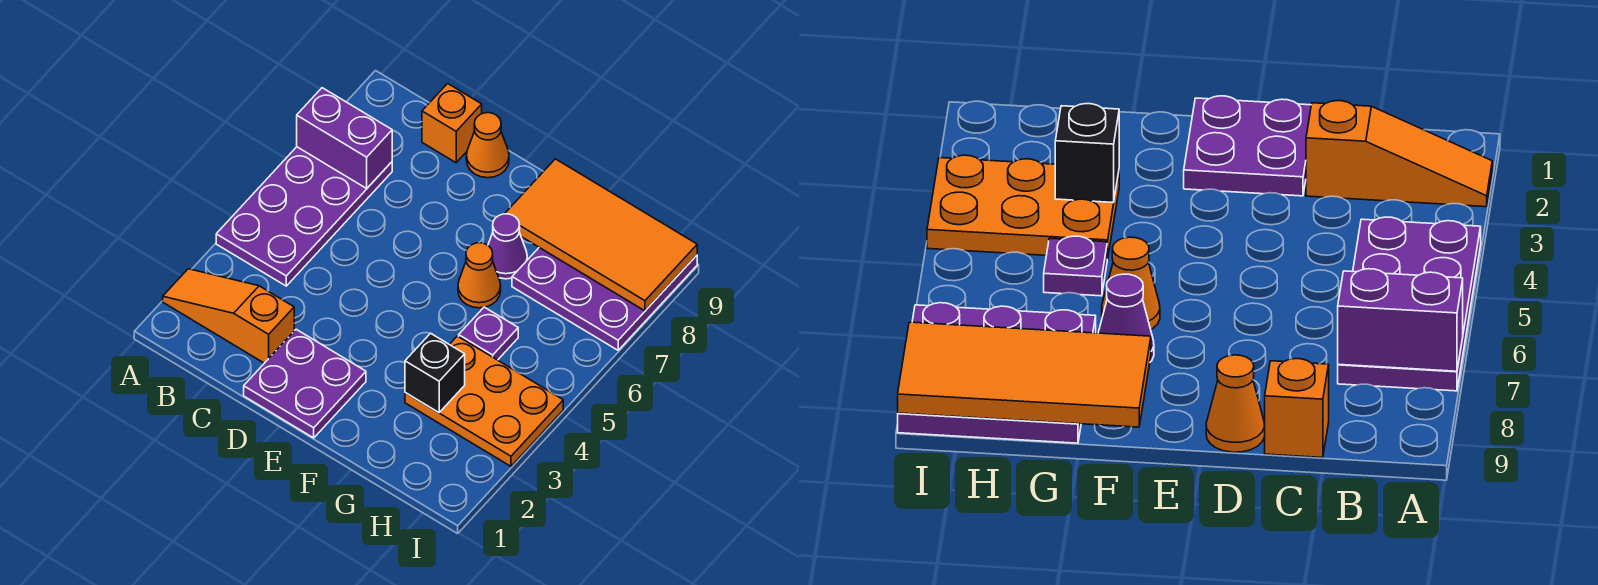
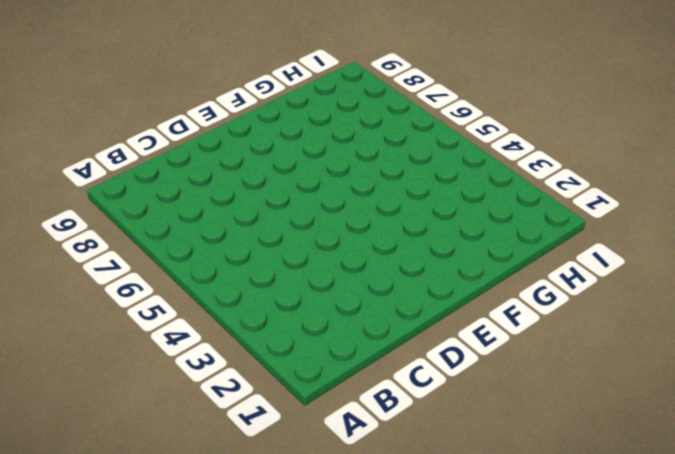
none -> orange slope A2:C2 level 1 top C
none -> purple plate A4:B7 level 1
none -> orange brick C9 level 1

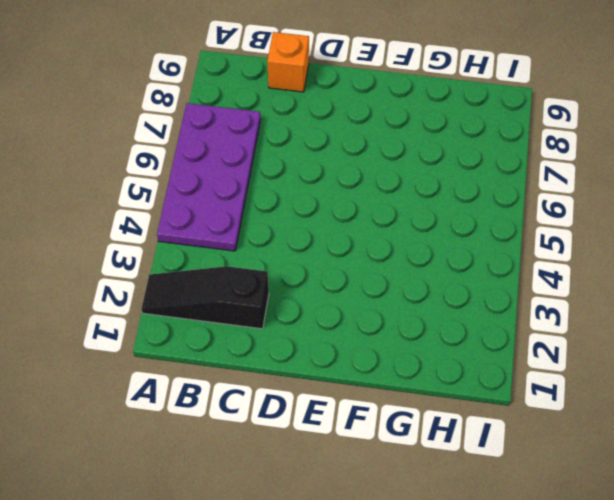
black slope A2:C2 level 1 top C -> orange slope A2:C2 level 1 top C
none -> purple plate D1:E2 level 1
none -> orange cone D9 level 1
none -> orange cone F6 level 1

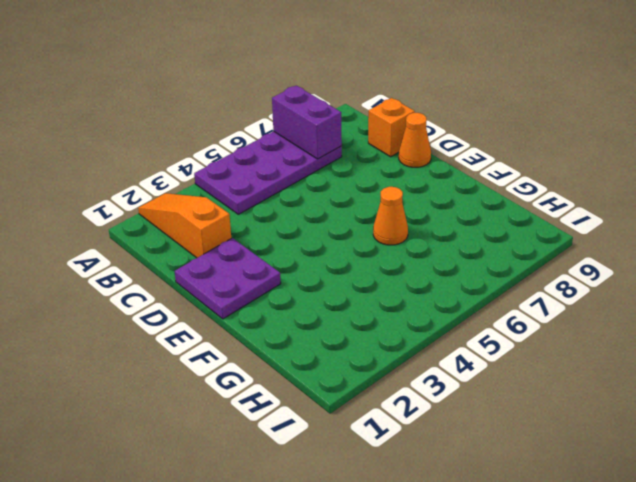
none -> purple cone F7 level 1
none -> orange plate G3:I4 level 1
none -> purple plate G5 level 1

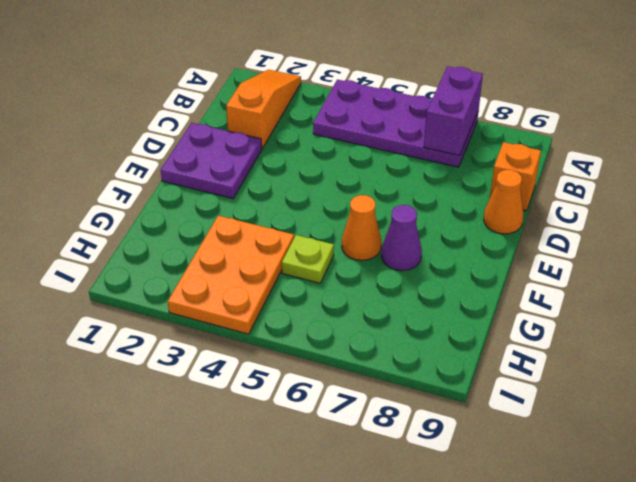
lime plate G5 level 1 -> purple plate G5 level 1
none -> purple plate G7:I9 level 1
none -> orange tile F8:I9 level 2
none -> black brick G3 level 2

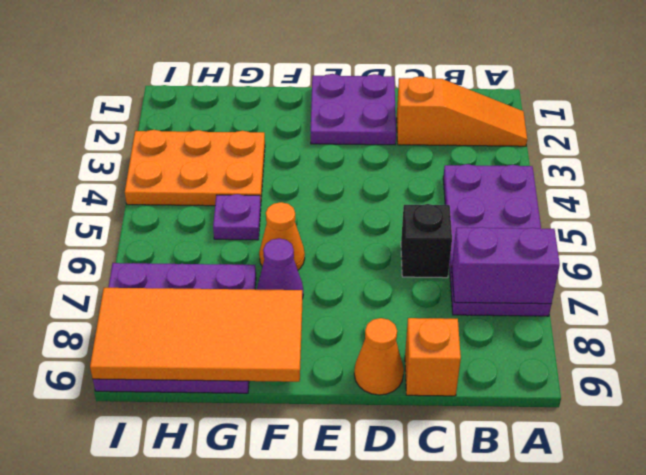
black brick C6 level 1 -> black brick G3 level 2

